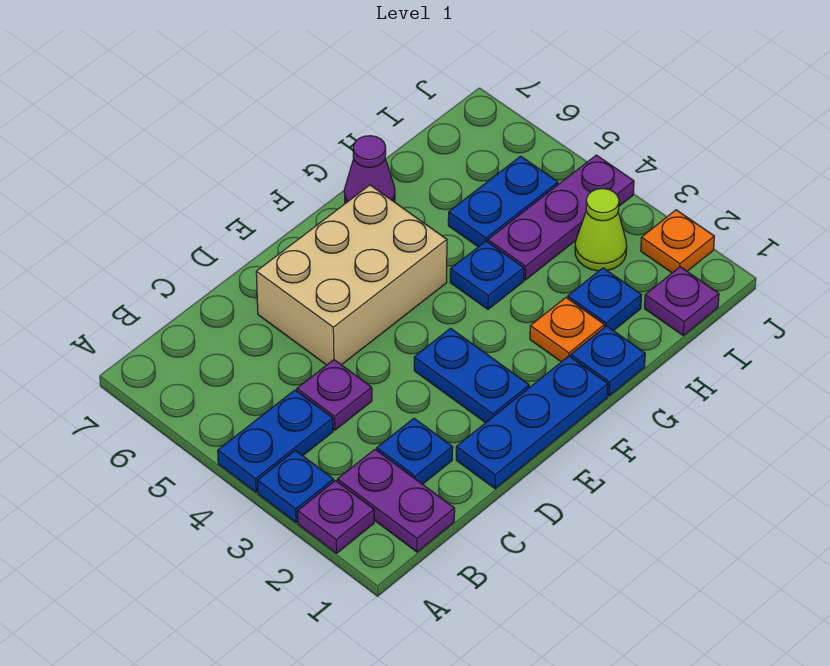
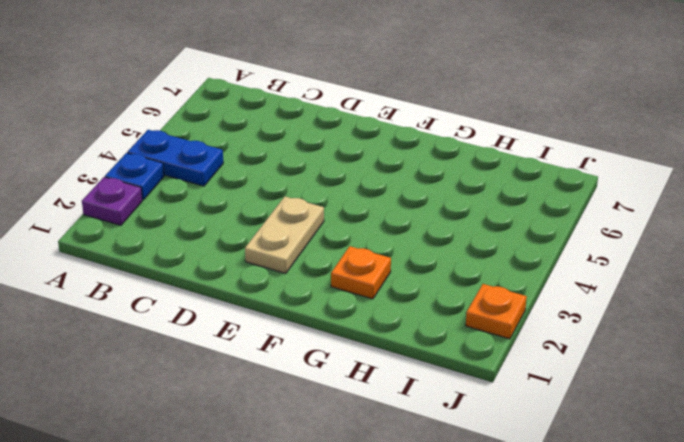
tan plate E2:E3 level 1 -> blue plate E2:E3 level 1
none -> purple plate B1:B2 level 1
none -> blue plate C2 level 1
none -> purple plate C4 level 1

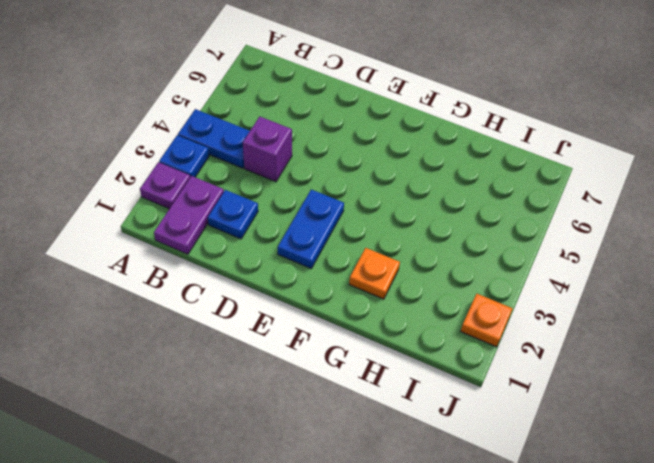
purple brick C4 level 1 -> purple plate C4 level 1
none -> blue plate D1:F1 level 1
none -> tan brick D5:F6 level 1
none -> blue plate G1 level 1

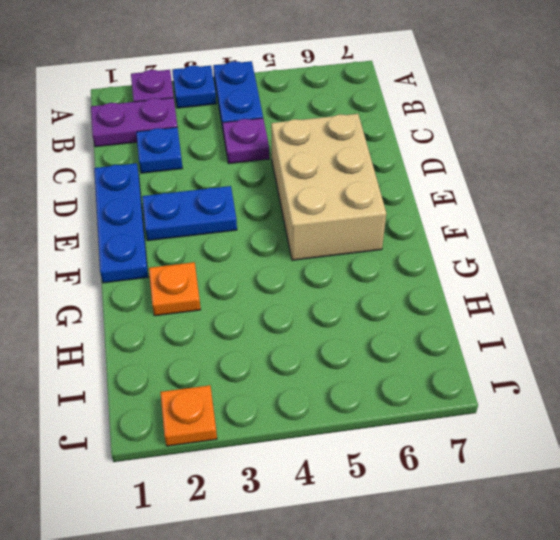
none -> blue plate G1 level 1
none -> blue plate G4 level 1
none -> purple cone G7 level 1

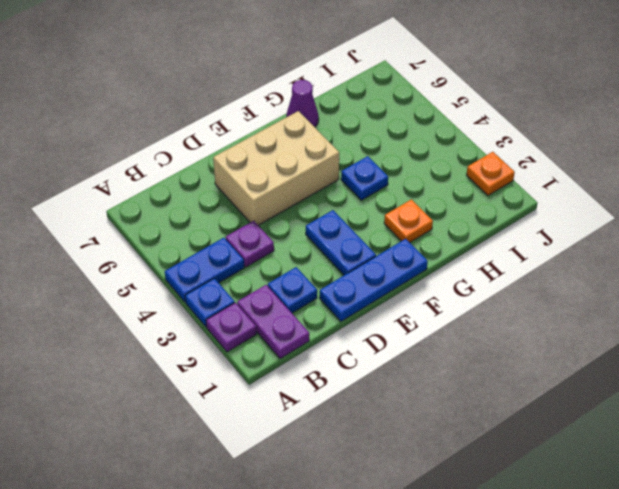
none -> blue plate G1 level 1
none -> blue plate H2 level 1
none -> purple plate H4:J4 level 1

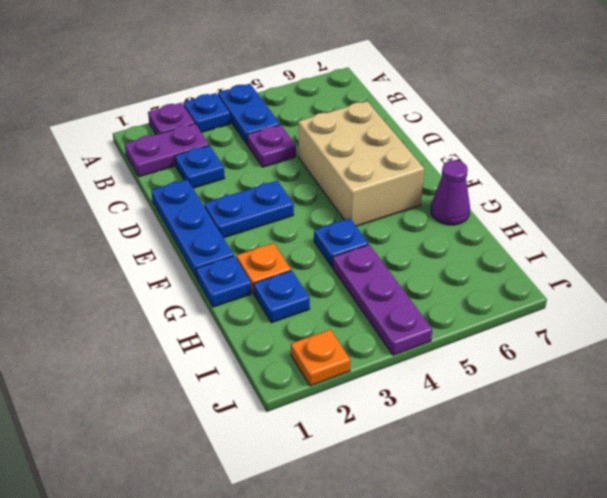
none -> blue plate H5:I5 level 1
none -> purple plate I1 level 1
none -> lime cone I3 level 1

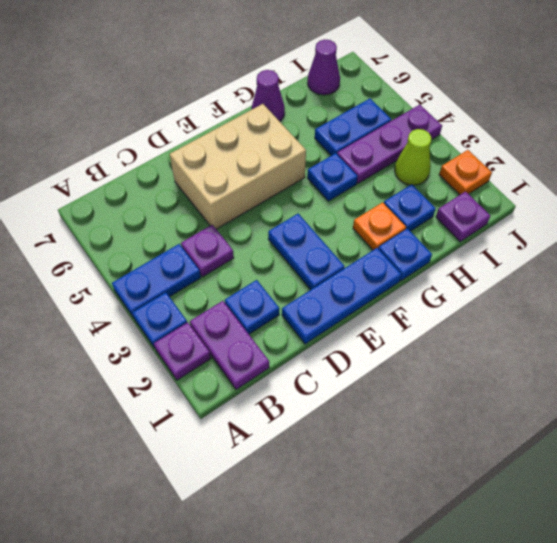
purple cone I7 level 1 -> none

